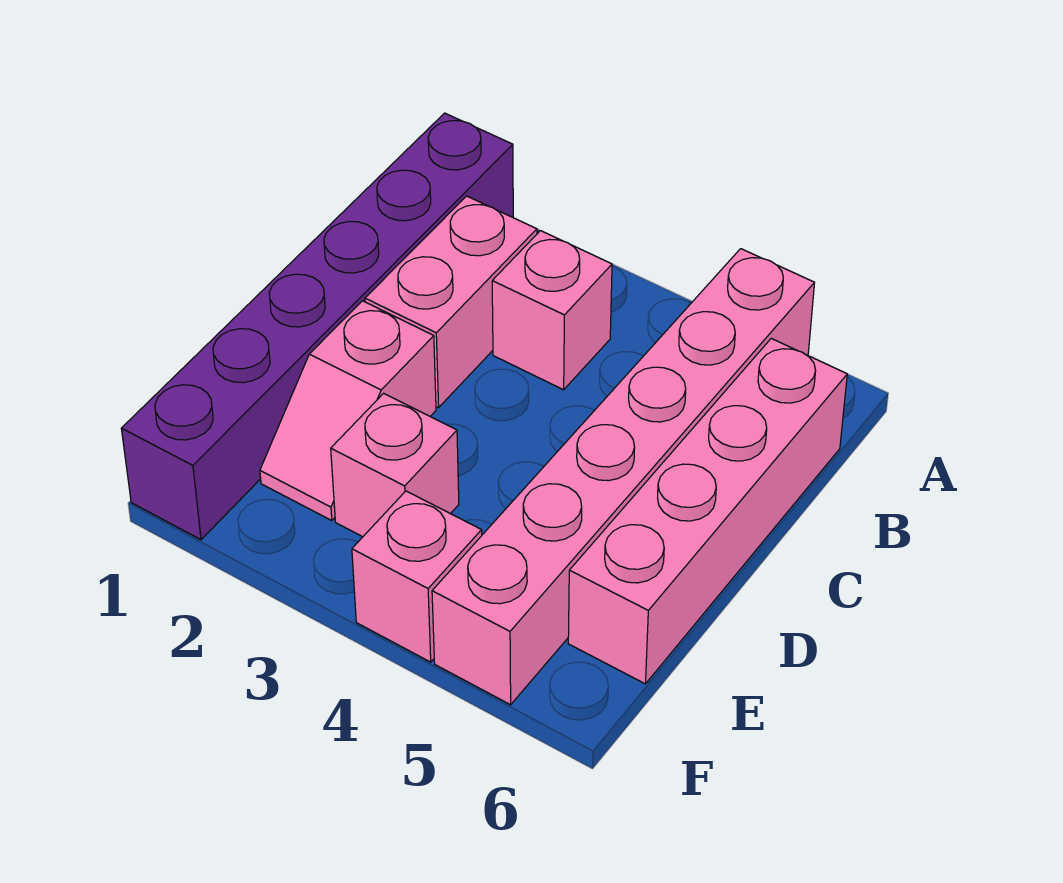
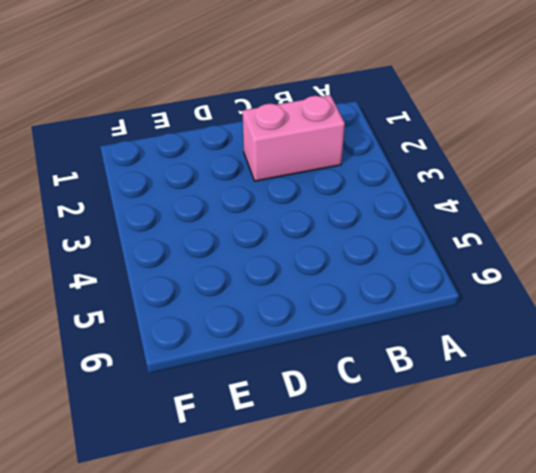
none -> purple brick A1:F1 level 1
none -> pink brick A5:F5 level 1

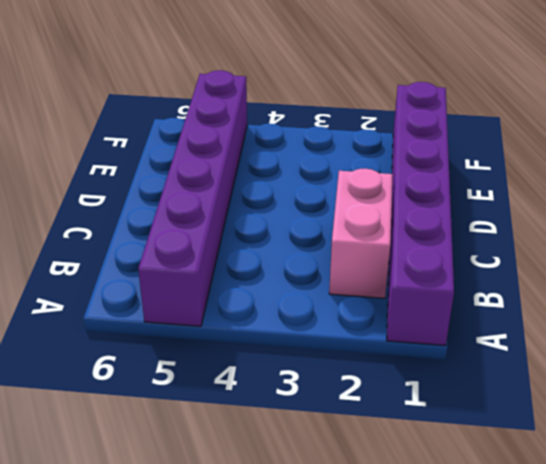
purple brick A5:F5 level 1 -> pink brick A5:F5 level 1
none -> pink brick B3 level 1
none -> pink brick B6:E6 level 1

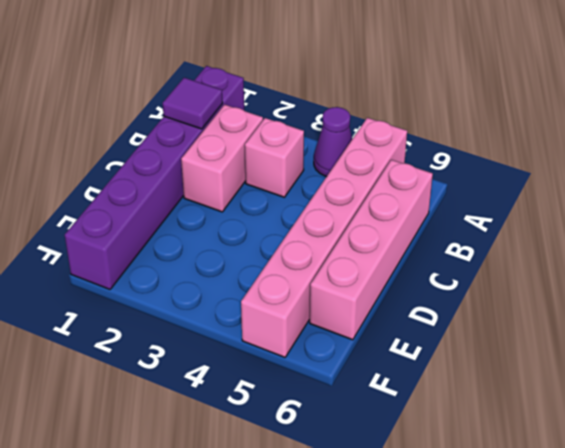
purple cone A4 level 1 -> none
purple tile B1 level 2 -> none
none -> pink slope D2:E2 level 1 top D
none -> pink brick E3 level 1

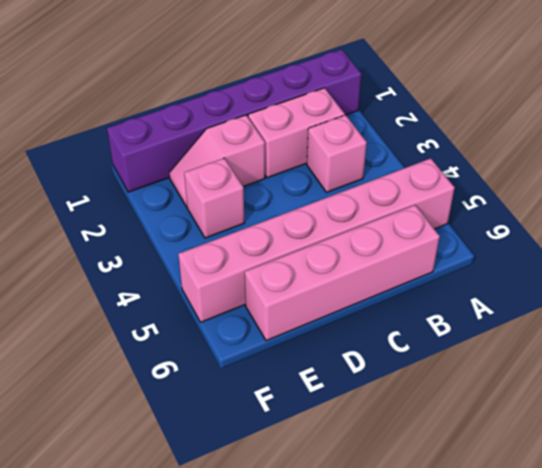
none -> pink brick F4 level 1

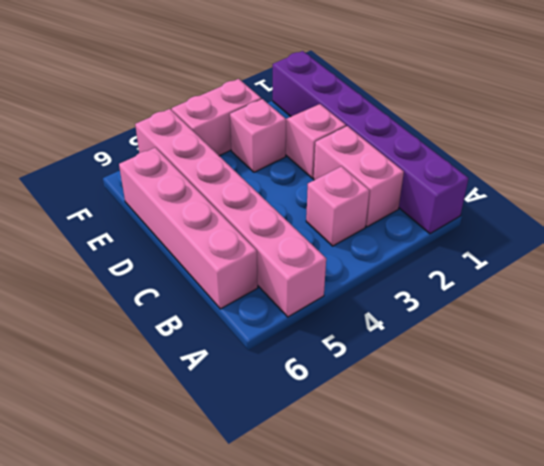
pink brick F3:F4 level 1 -> pink brick F4 level 1

